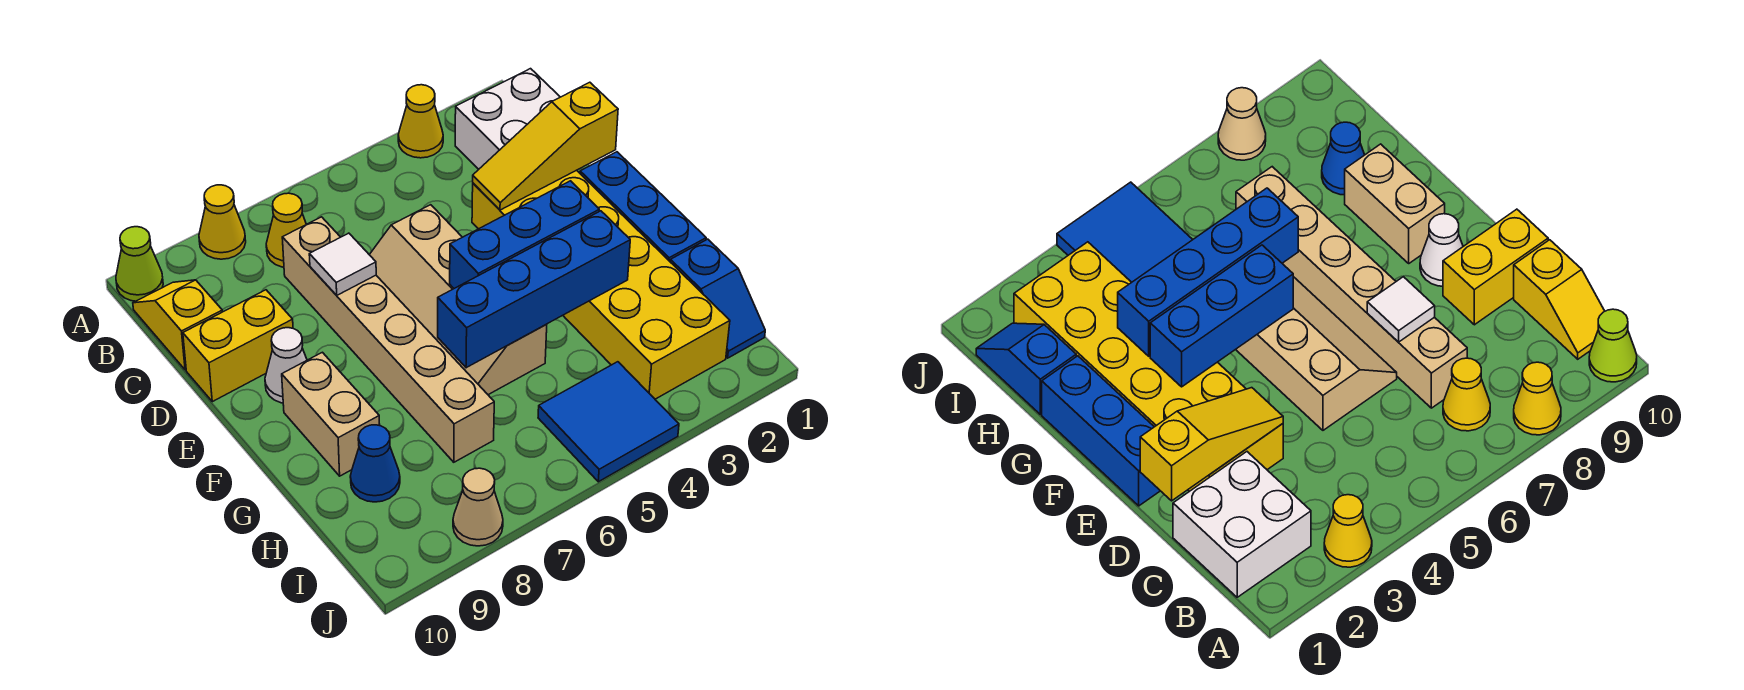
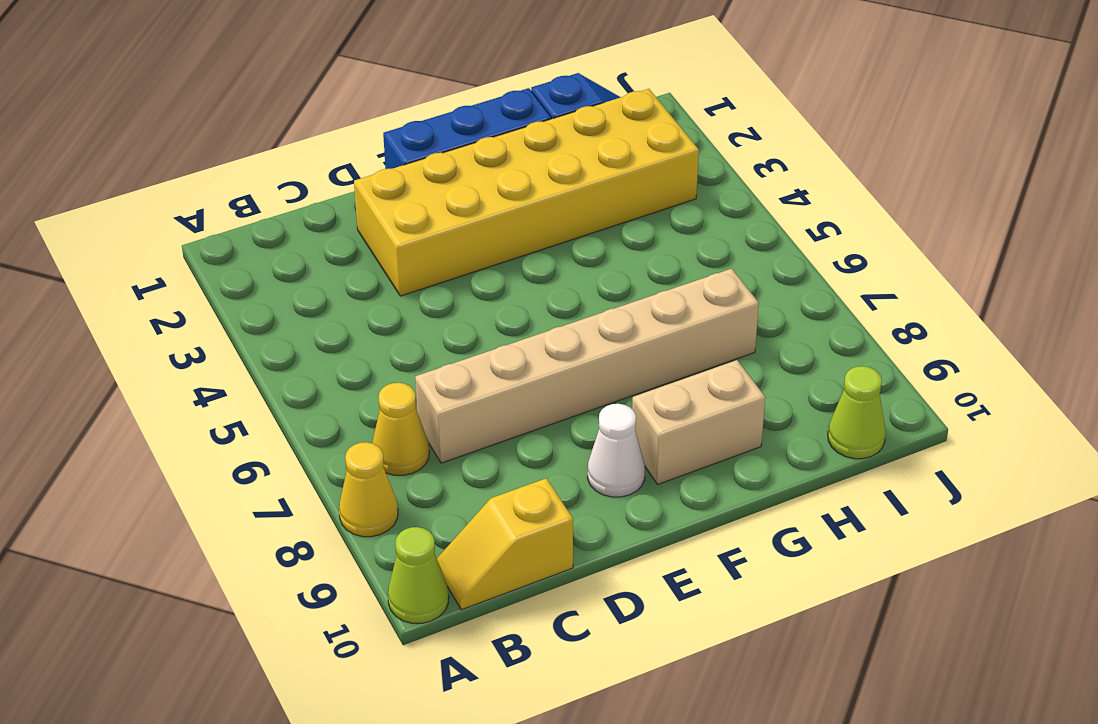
lime cone I10 level 1 -> none
none -> yellow cone A3 level 1
none -> white brick B1:C2 level 1
none -> tan slope D5:G6 level 1 top 5

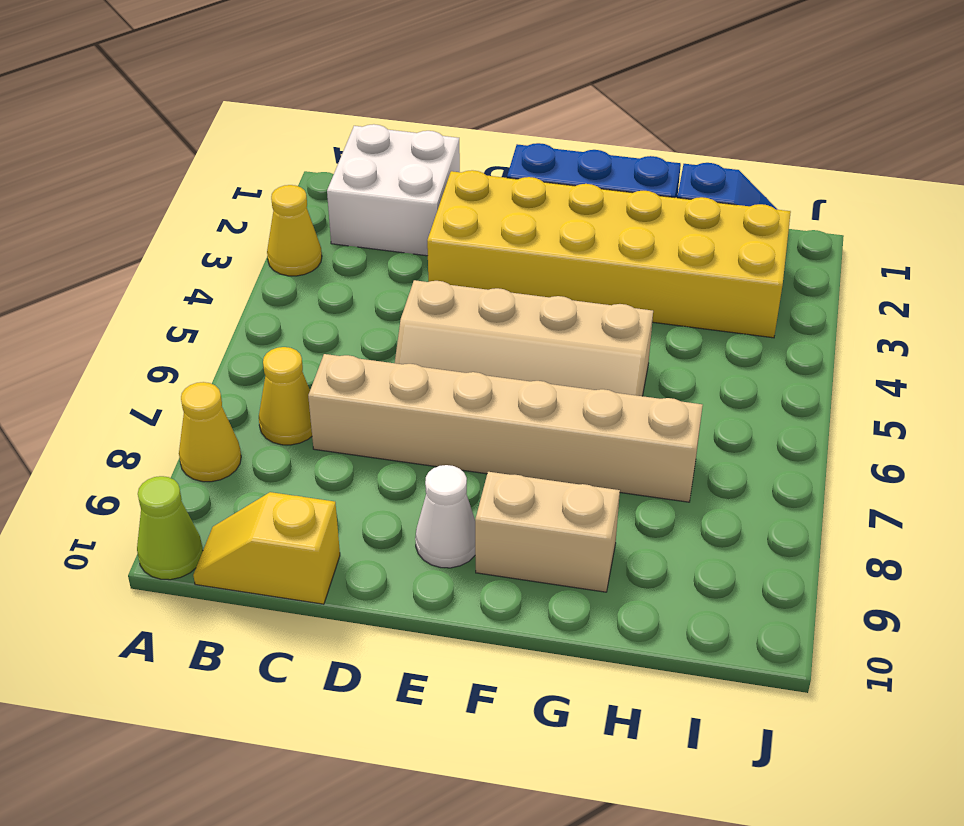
none -> yellow brick D9:D10 level 1
none -> blue cone H9 level 1
none -> blue tile I4:J5 level 1

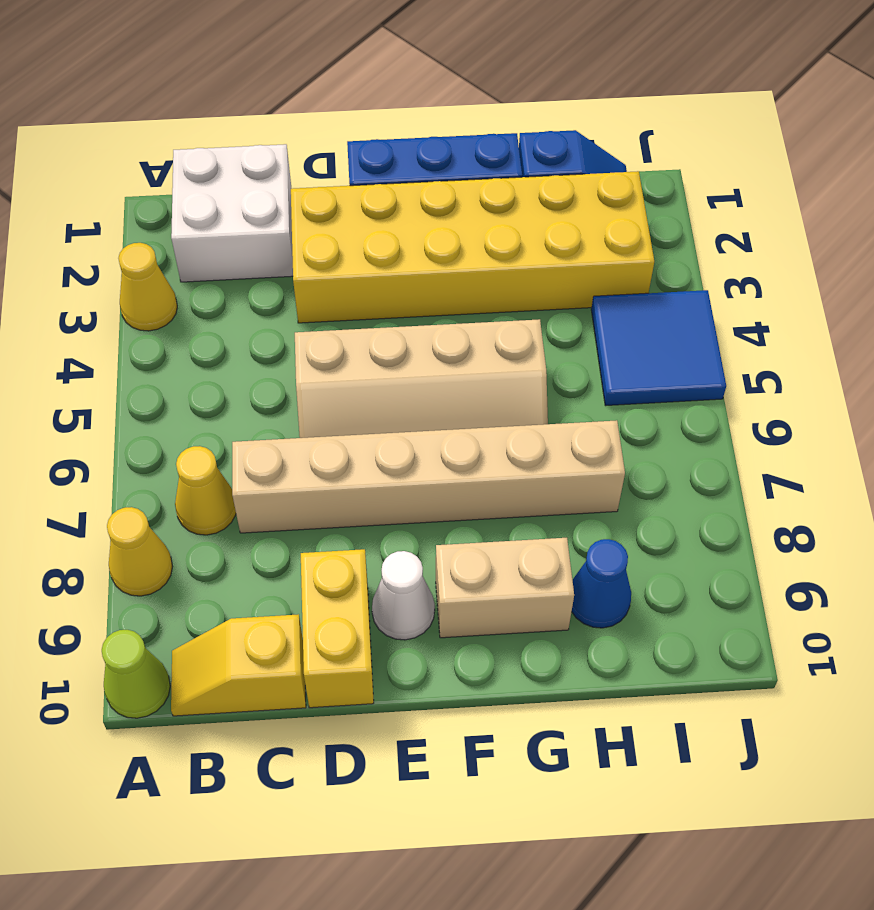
none -> tan cone J8 level 1
none -> yellow slope D1:D3 level 2 top 1
none -> white tile D7 level 2

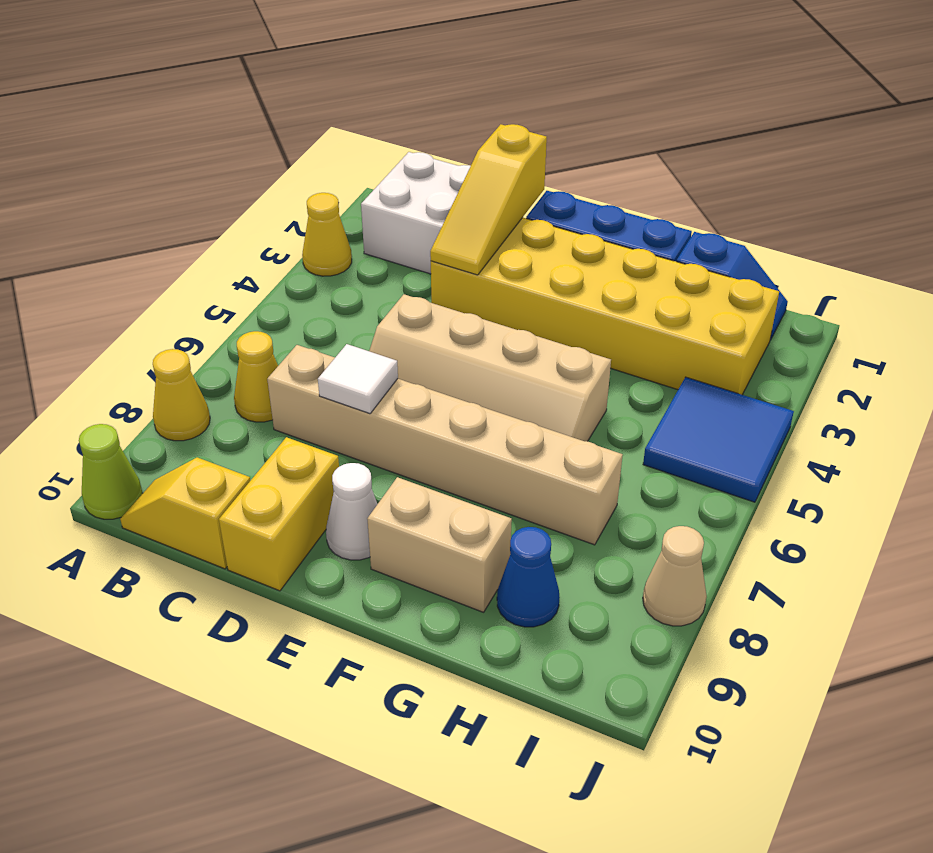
none -> blue brick F3:F5 level 2
none -> blue brick G3:G6 level 2

